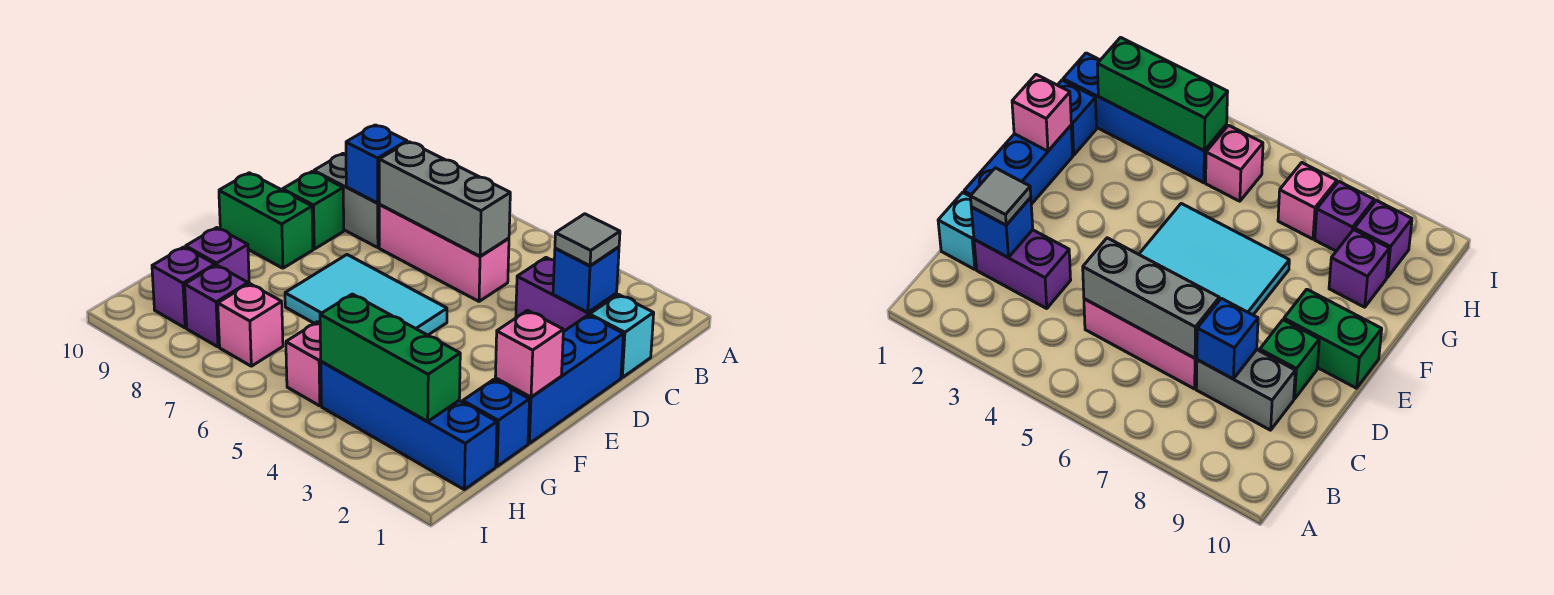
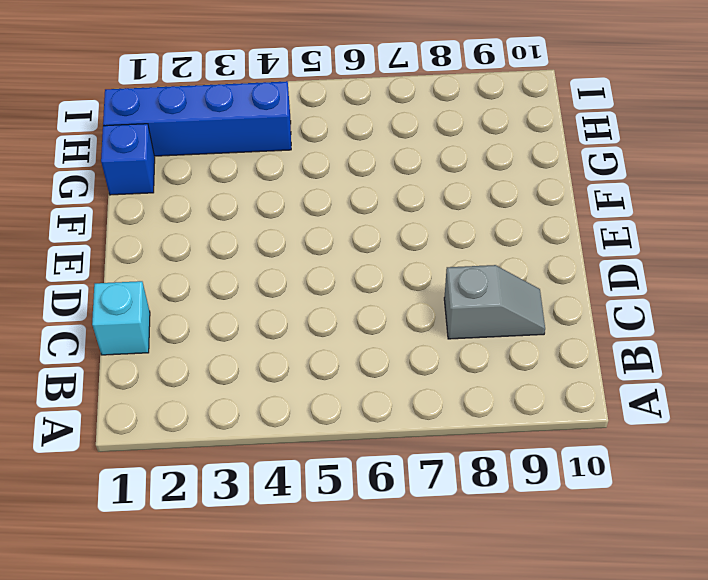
grey slope C8:C9 level 1 top 8 -> grey brick C8:C9 level 1
none -> purple brick C2:C3 level 1
none -> pink brick C5:C7 level 1
none -> blue brick D1:F1 level 1

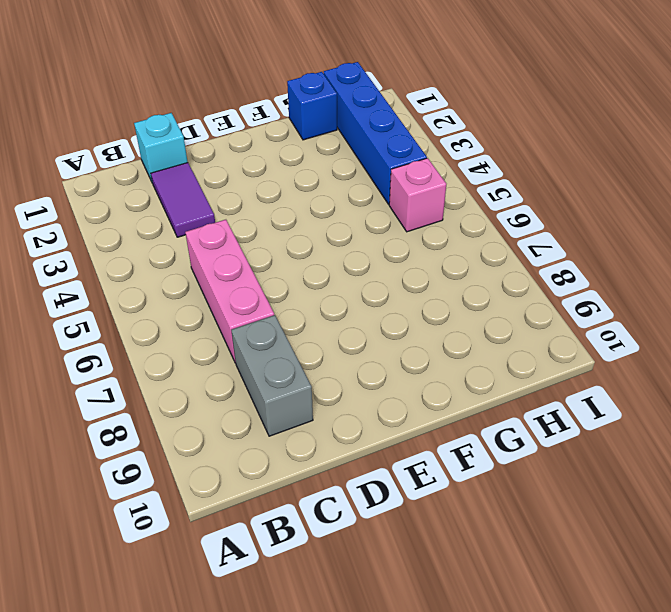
purple tile C2:C3 level 1 -> purple brick C2:C3 level 1
none -> blue brick D1:F1 level 1
none -> green brick D9 level 1
none -> cyan tile E5:F7 level 1

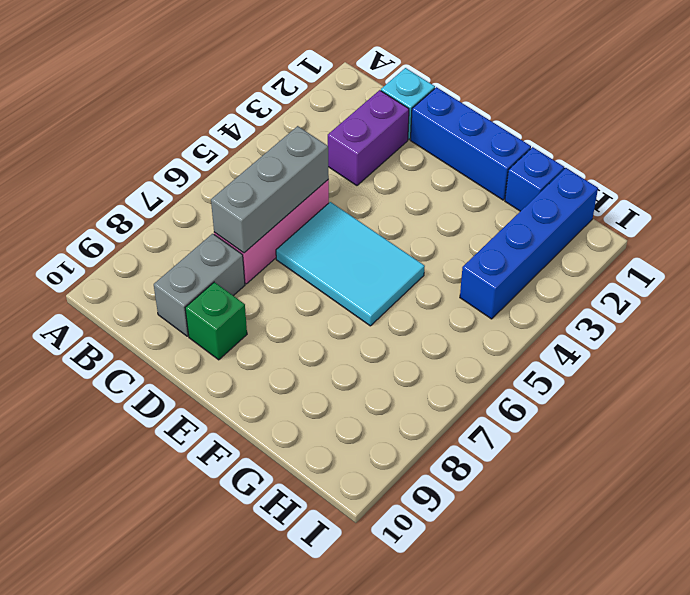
cyan tile D5:F6 level 1 -> cyan tile E5:F7 level 1
none -> green brick E9:E10 level 1
none -> purple brick G9 level 1
none -> pink brick H5 level 1

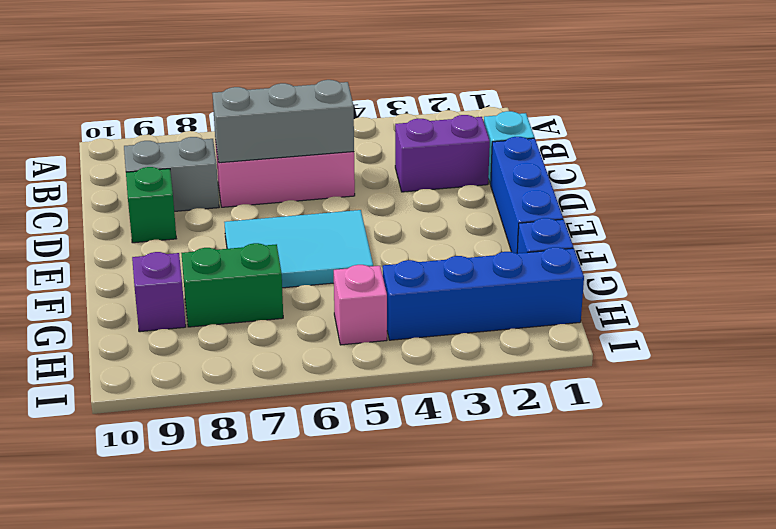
green brick G7:G8 level 1 -> green brick E9:E10 level 1
none -> pink brick H7 level 1
none -> purple brick H8 level 1
none -> purple brick H9 level 1

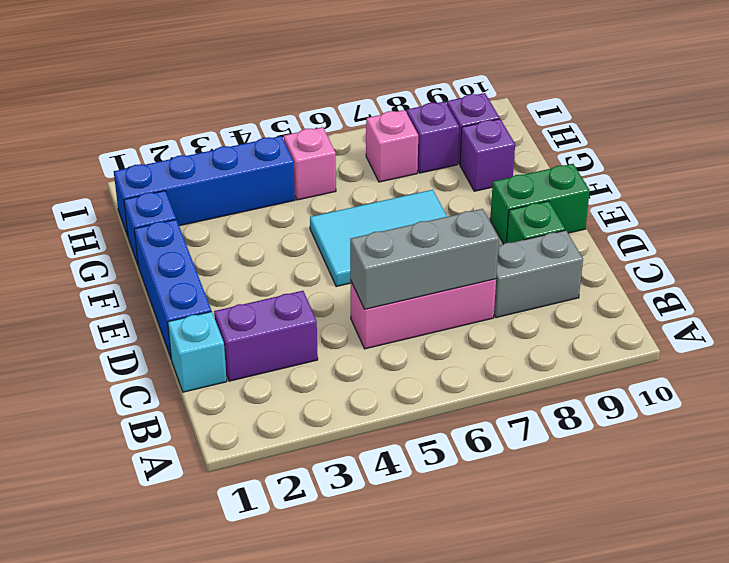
none -> blue brick C2 level 2
none -> blue brick C8 level 2
none -> pink brick F1 level 2

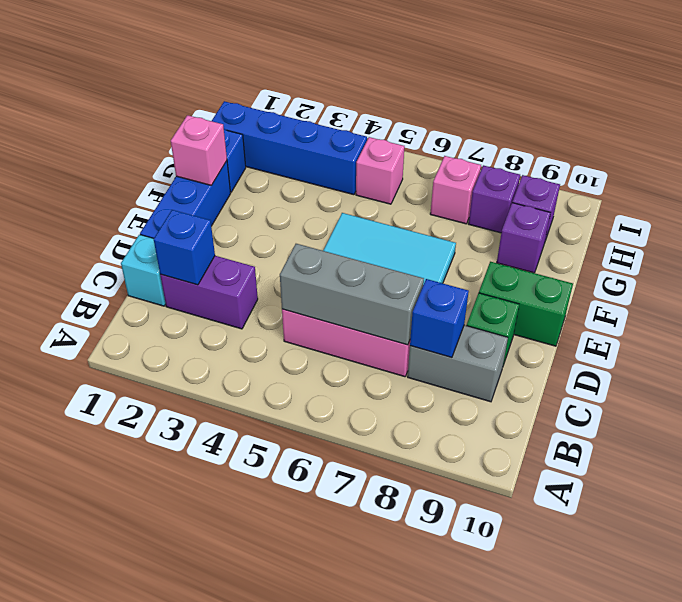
none -> green brick H2:H4 level 2
none -> grey tile C2 level 3

